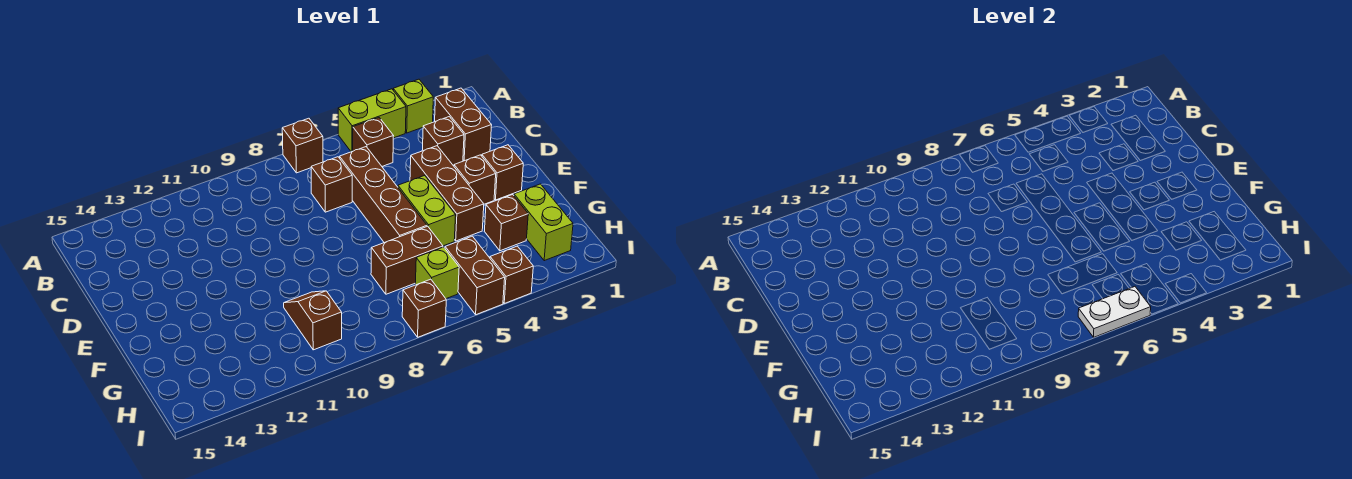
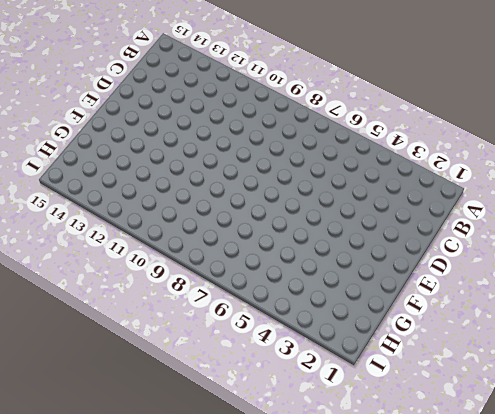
none -> lime brick A3 level 1
none -> lime brick A4:A5 level 1
none -> brown brick A7 level 1

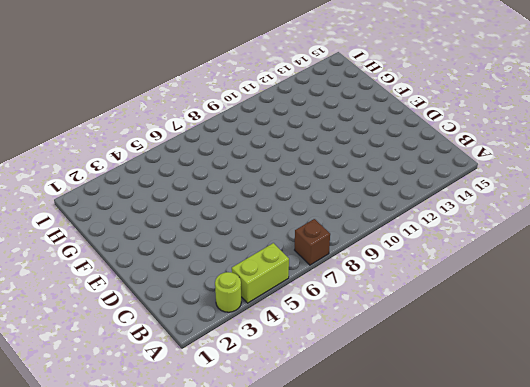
lime round brick A3 level 1 -> lime brick A3 level 1
none -> brown brick B2:C2 level 1
none -> brown brick B5 level 1
none -> brown brick C3 level 1

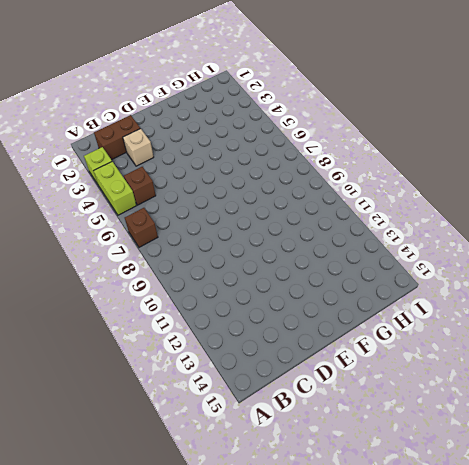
tan brick C3 level 1 -> brown brick C3 level 1
none -> brown brick C6:F6 level 1
none -> brown brick C7 level 1
none -> brown brick D4:F4 level 1

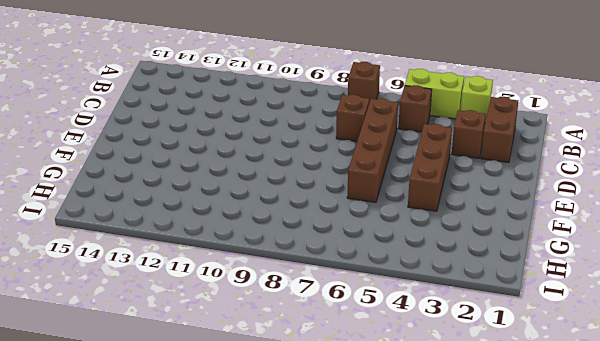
none -> brown brick E2 level 1
none -> brown brick E3 level 1
none -> lime brick E5:F5 level 1

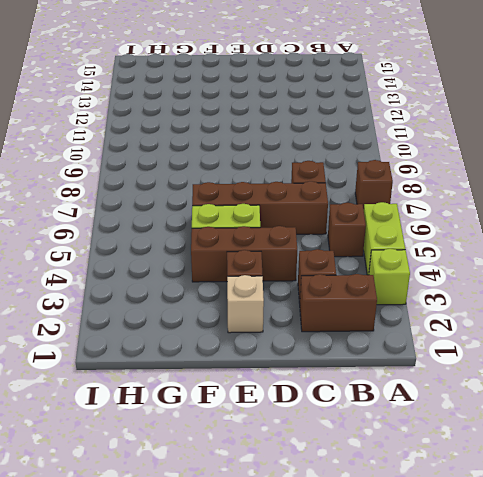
tan brick E2 level 1 -> brown brick E2 level 1
none -> lime brick G2:H2 level 1
none -> brown brick G3 level 1
none -> brown brick G6:G7 level 1

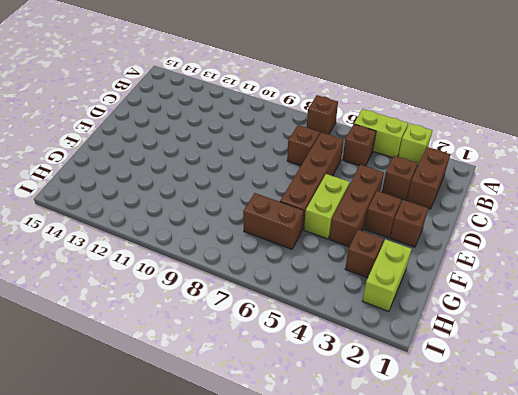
none -> brown slope G10:H10 level 1 top H
none -> brown brick H5:I5 level 1
none -> lime brick H6 level 1

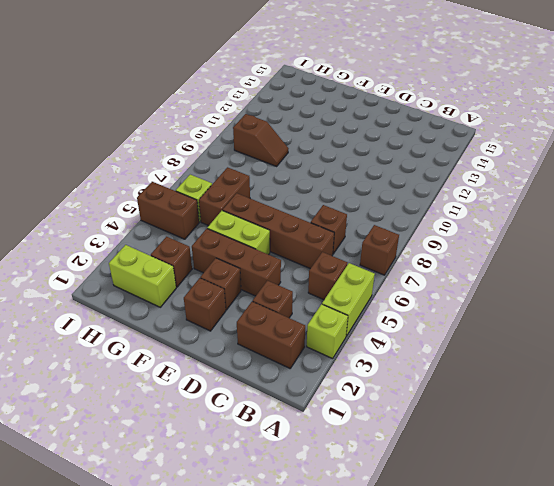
none -> brown brick I4 level 1
none -> brown brick I7 level 1
none -> white plate I6:I7 level 2

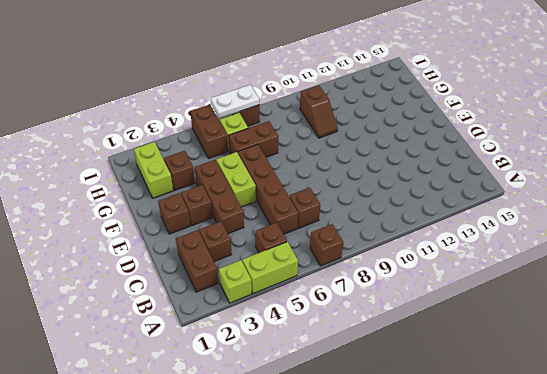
none -> brown brick I4 level 1

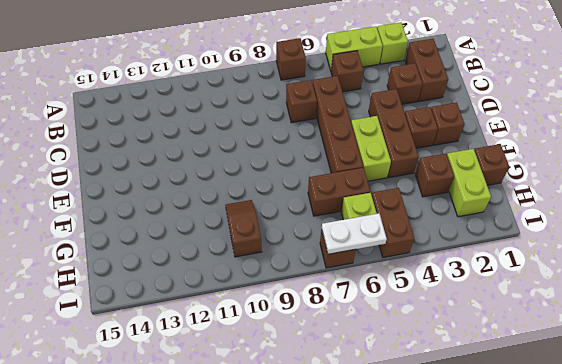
brown brick G1 level 1 -> brown brick I4 level 1

